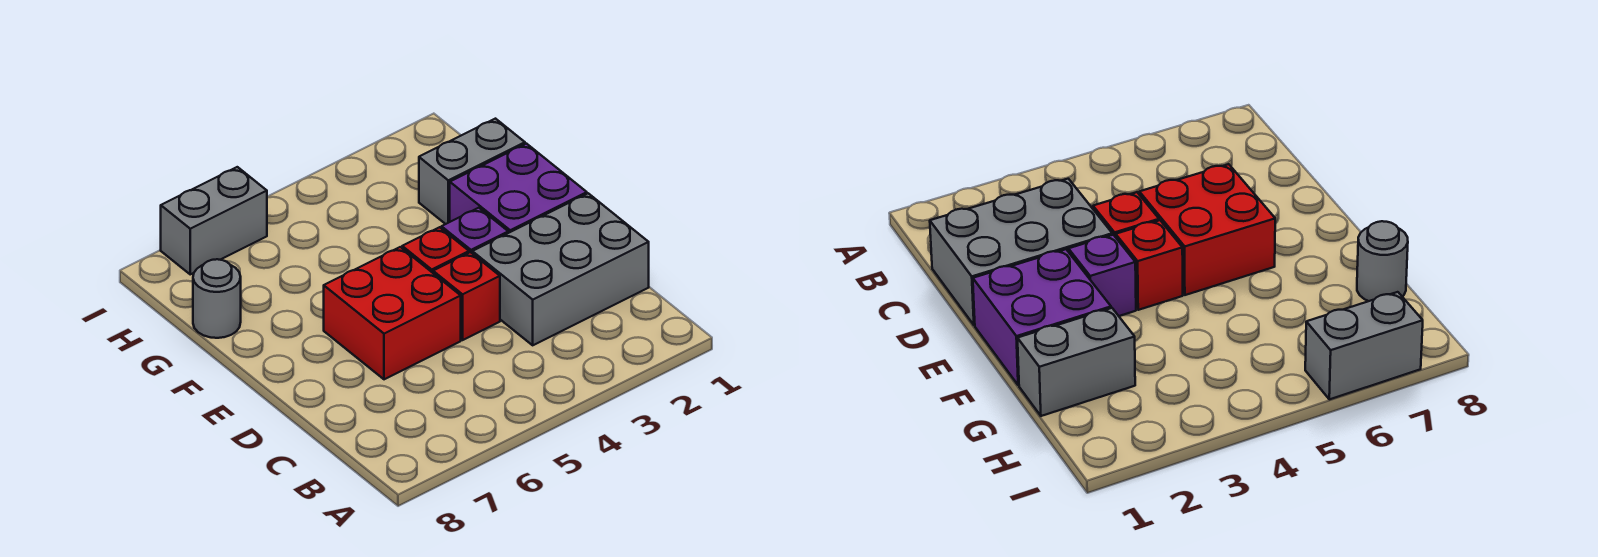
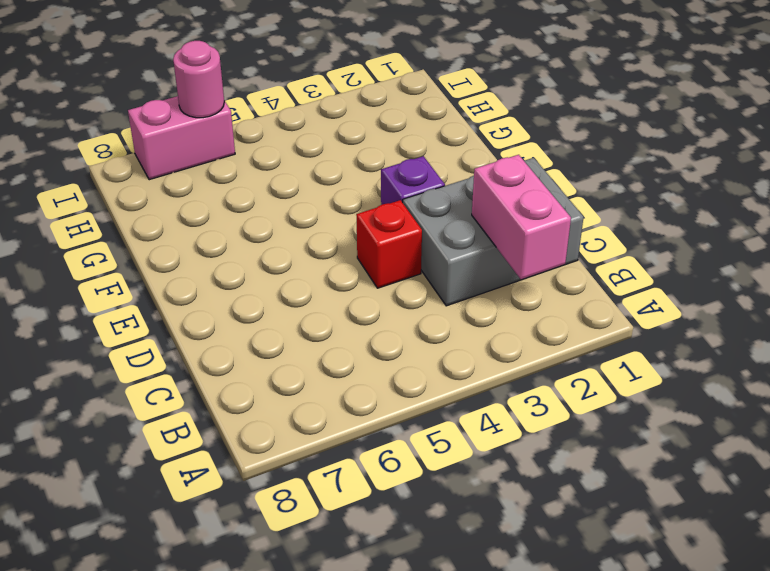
pink brick B2:C2 level 2 -> none
pink brick I6:I7 level 1 -> grey brick I6:I7 level 1
pink round brick I6 level 2 -> none
none -> red brick D5:E6 level 1
none -> purple brick E1:F2 level 1

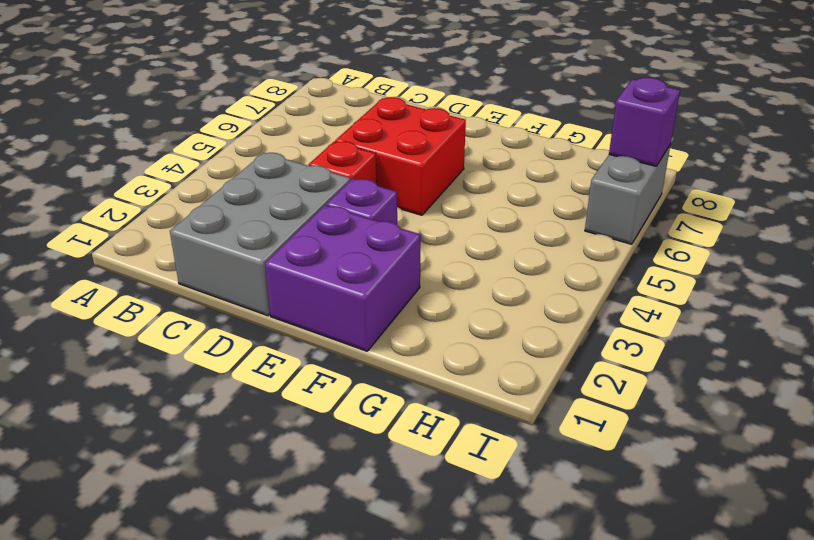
purple brick I7 level 2 -> none
none -> red brick E4 level 1
none -> grey brick G1:G2 level 1

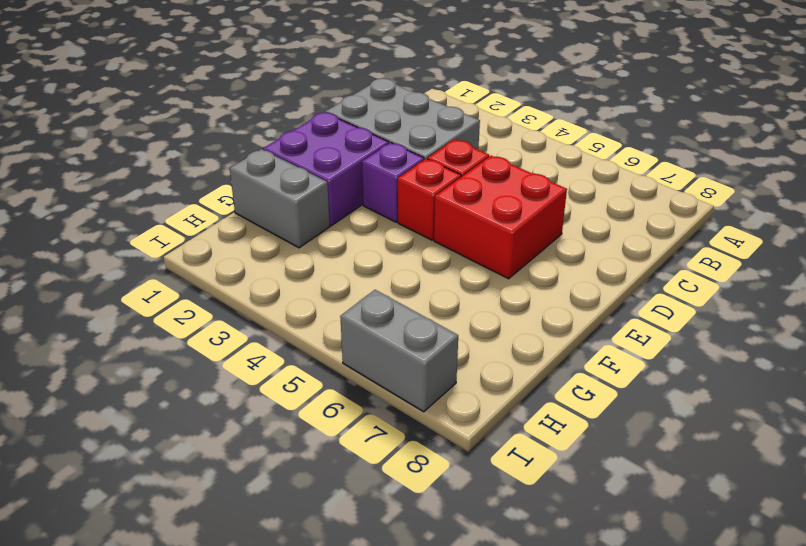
none -> grey round brick G8 level 1

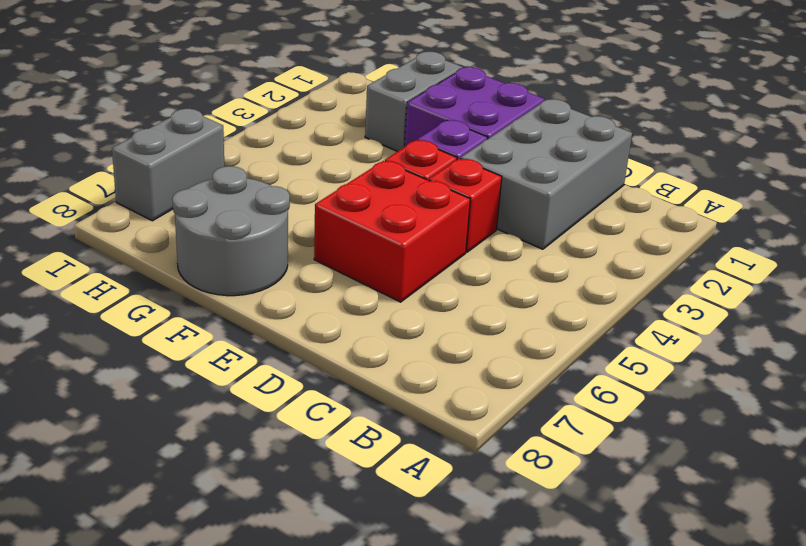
grey round brick F7:G8 level 1 -> grey round brick G8 level 1

